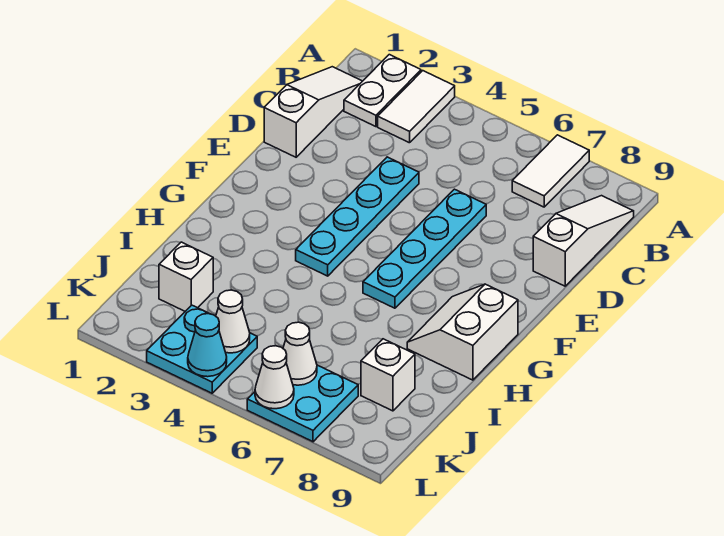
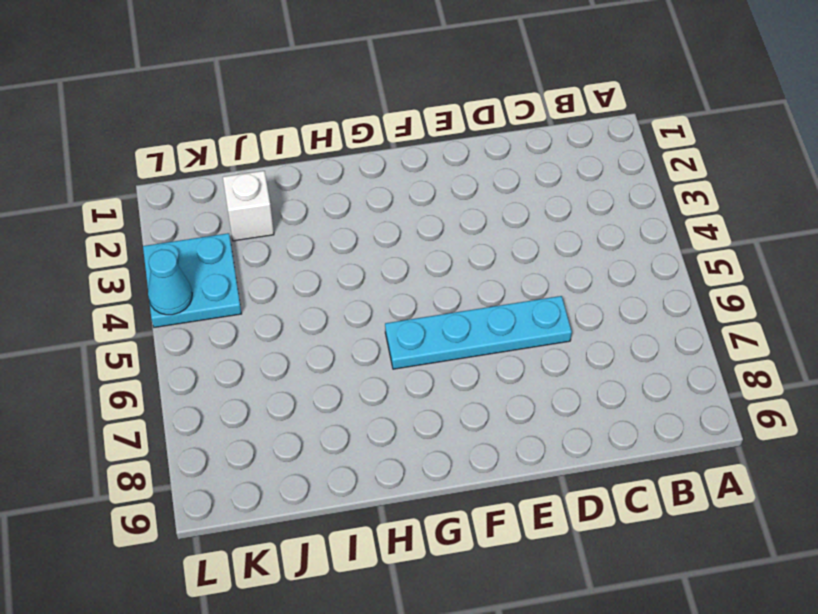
none -> white plate A2:B2 level 1
none -> white tile A3:B3 level 1
none -> white tile A7:B7 level 1

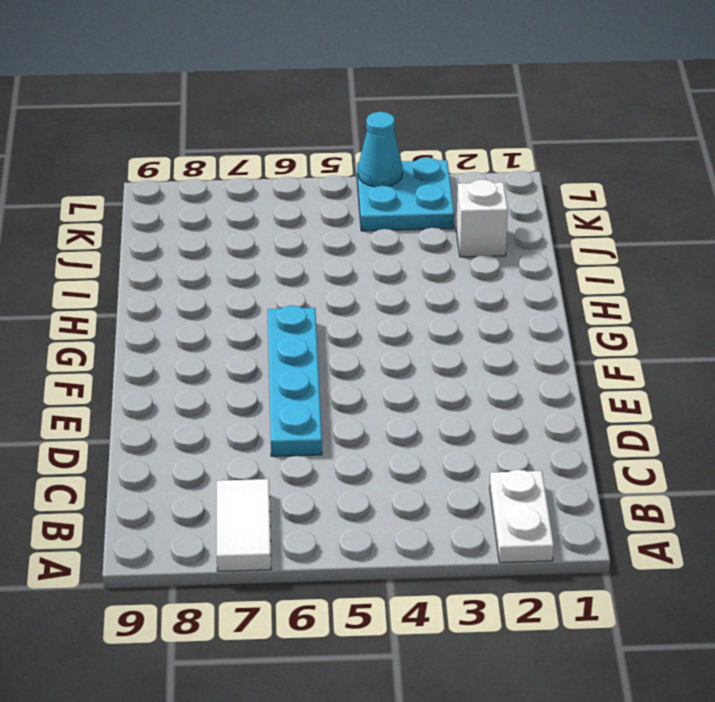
none -> white tile A3:B3 level 1
none -> white slope B1:D1 level 1 top D
none -> white slope B9:D9 level 1 top D

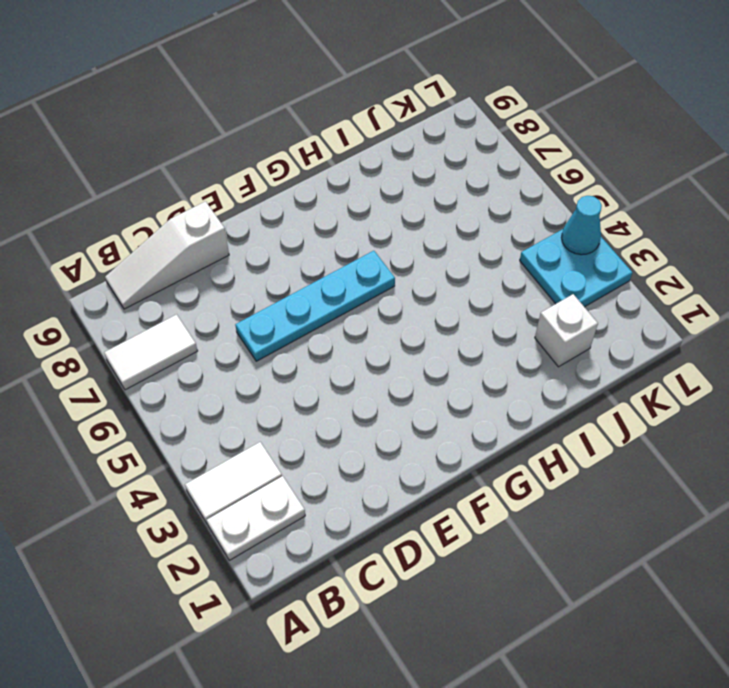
none -> white slope B1:D1 level 1 top D
none -> cyan plate D4:G4 level 1
none -> white slope G8:H9 level 1 top 9

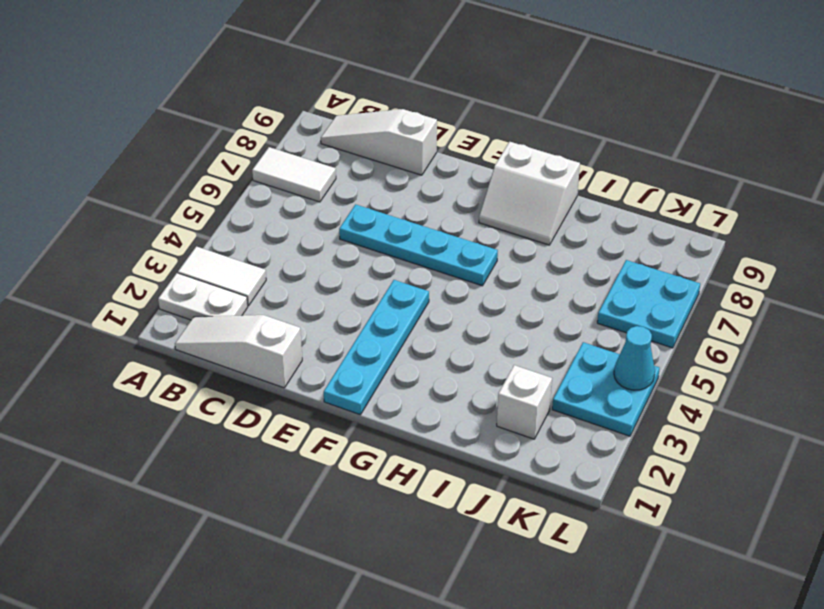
cyan plate F1:F4 level 1 -> cyan plate D4:G4 level 1
none -> white brick J8 level 1
none -> white cone K4 level 2
none -> white cone K6 level 2

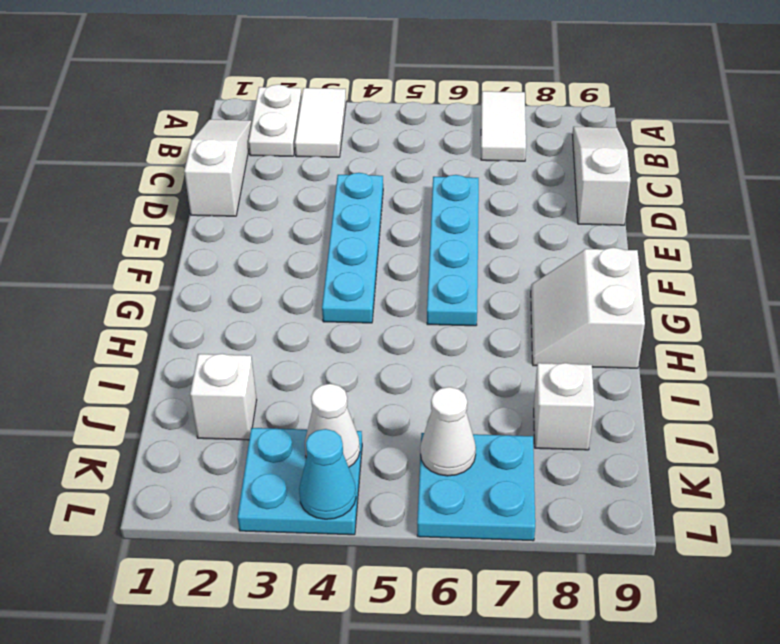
none -> white cone L6 level 2

